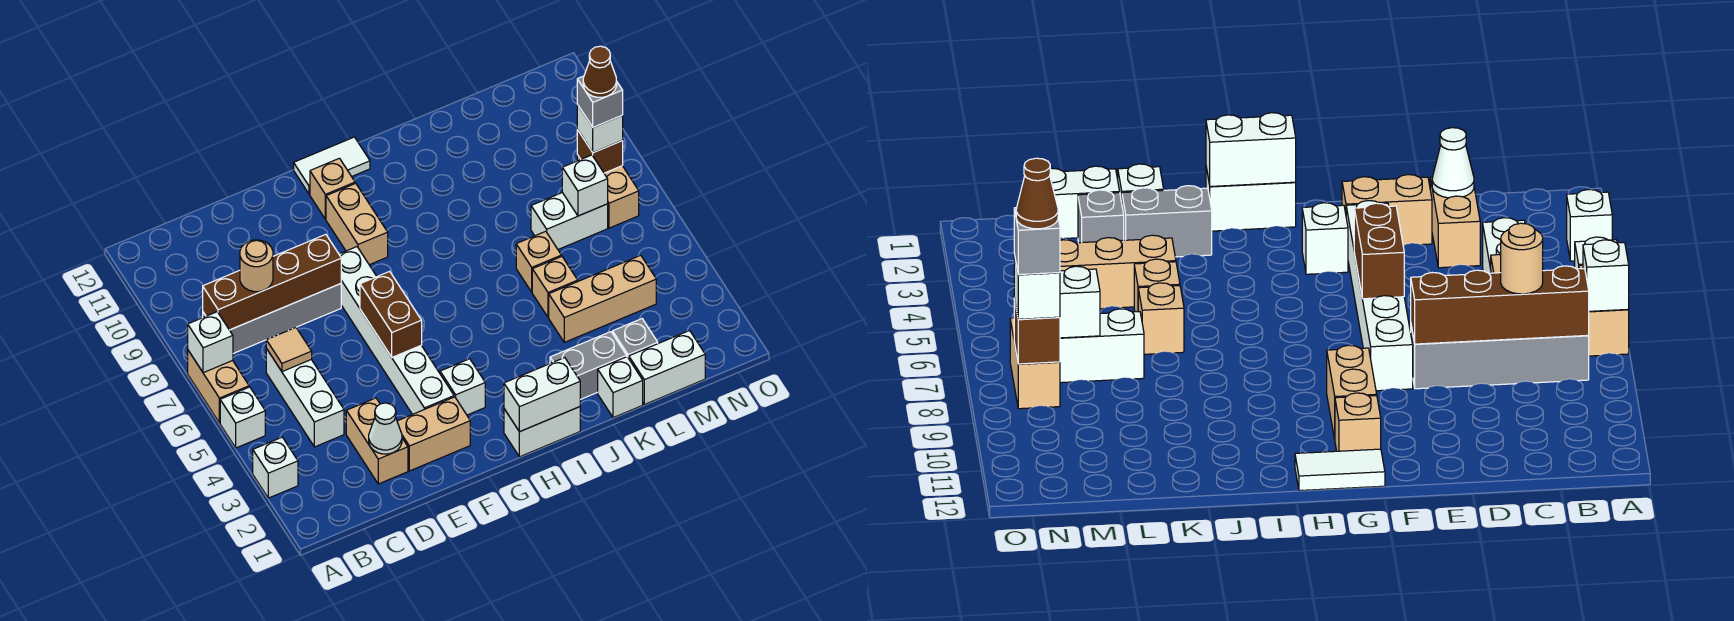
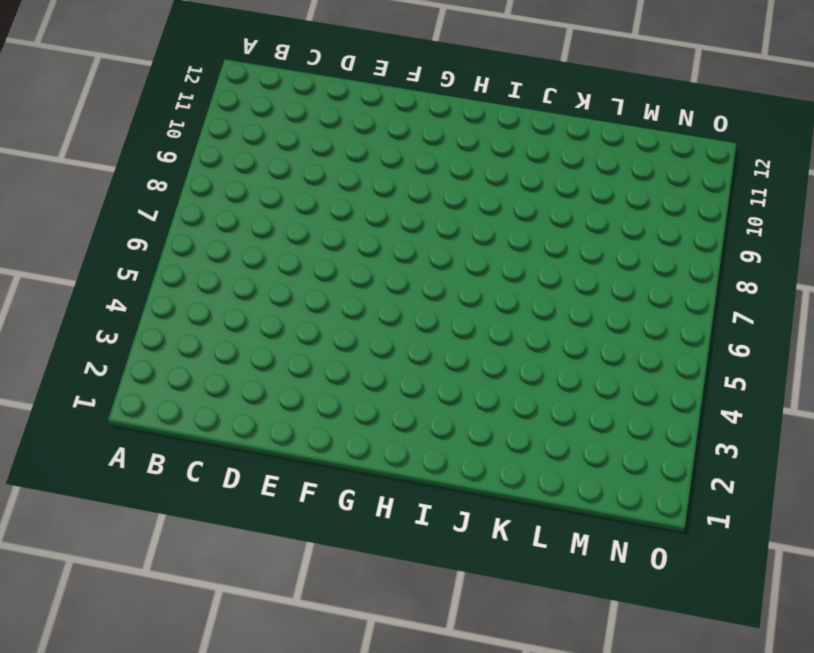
none -> white brick A3 level 1
none -> white brick A5 level 1
none -> tan brick A6:A7 level 1
none -> grey brick B8:E8 level 1

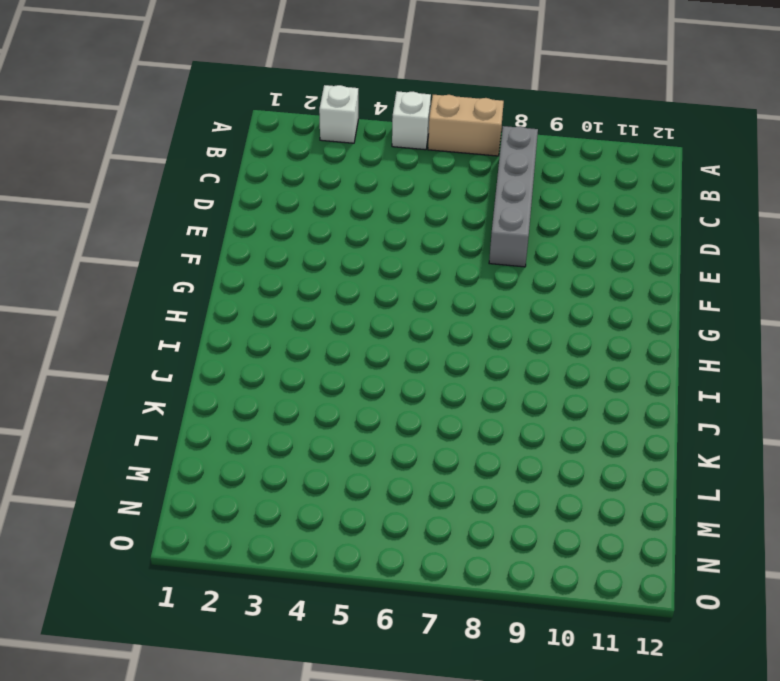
none -> white brick C4:C6 level 1
none -> tan brick D2:D3 level 1
none -> tan brick E2:F2 level 1
none -> white brick F3:F8 level 1

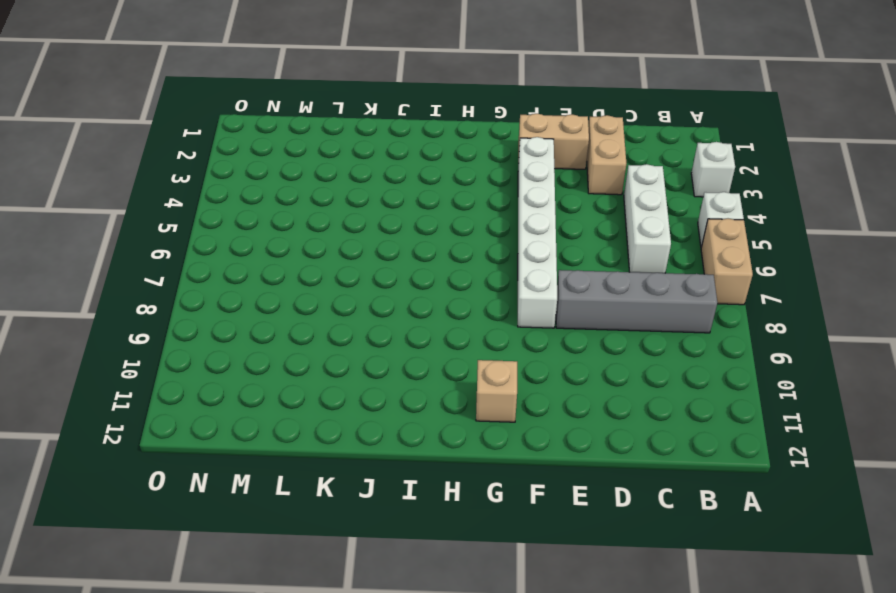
none -> white brick G3 level 1
none -> tan brick G9:G10 level 1
none -> white tile G12:H12 level 1
none -> white brick H1:I1 level 1

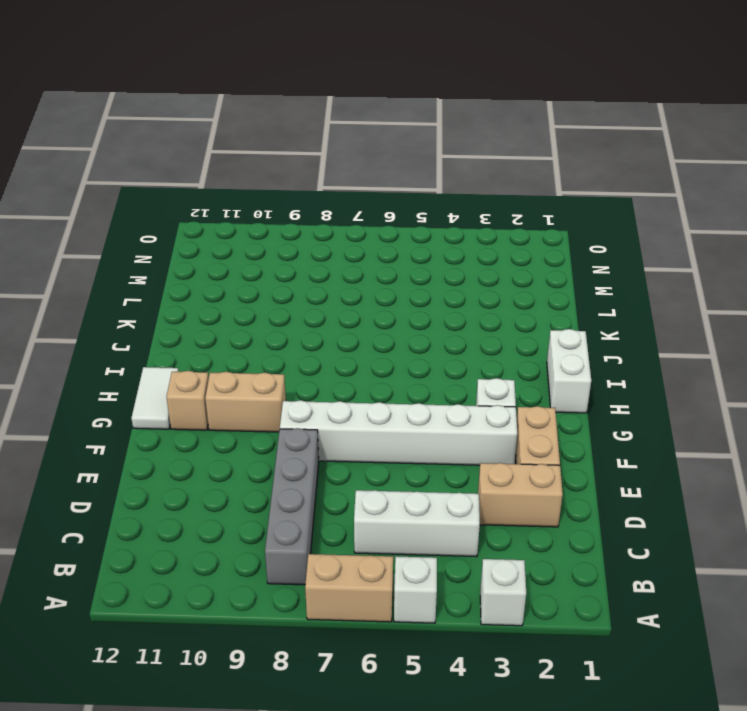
none -> grey brick J2:K2 level 1
none -> white brick K1 level 1
none -> tan brick K4:M4 level 1
none -> tan brick K5 level 1

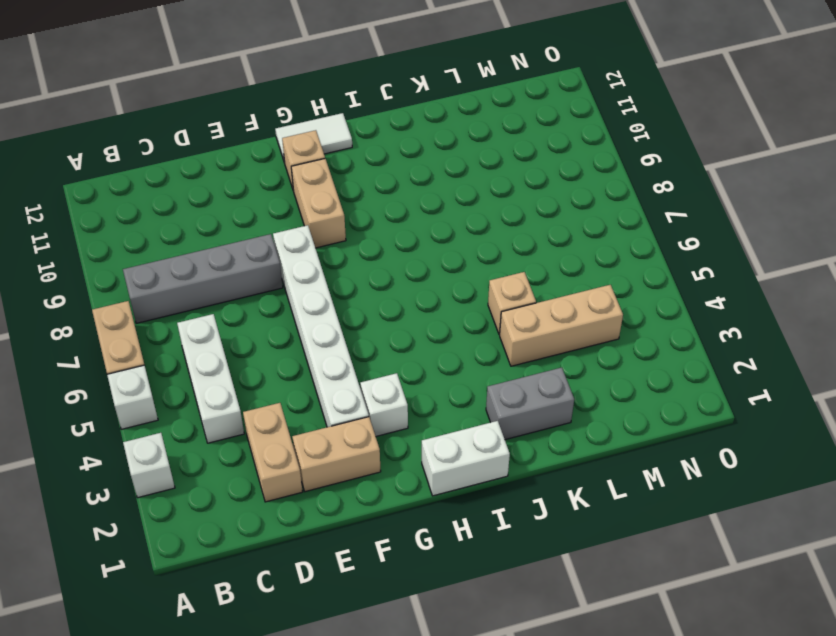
none -> white brick K1 level 1
none -> tan brick K6 level 1
none -> white brick L1:M1 level 1
none -> grey brick L2 level 1

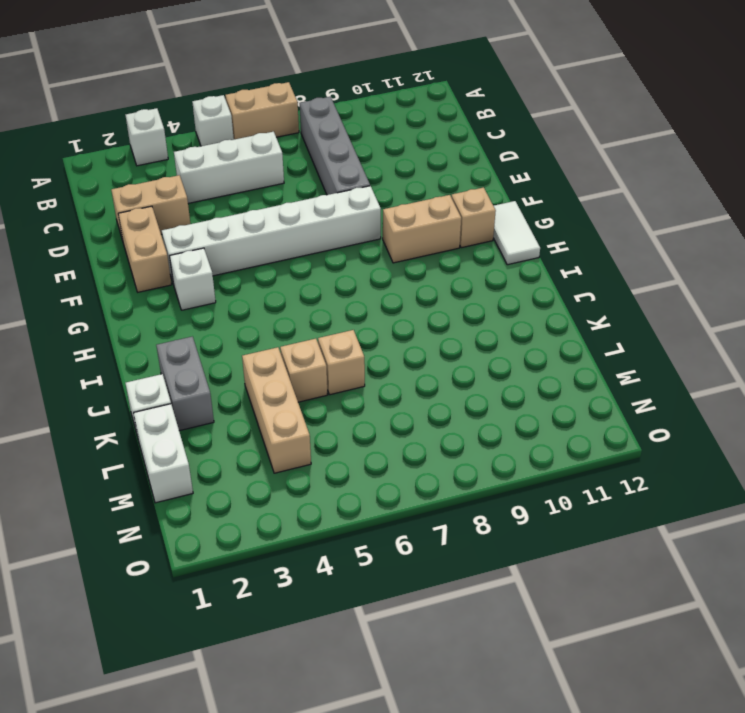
none -> white brick H1:I1 level 1
none -> grey brick L2 level 1
none -> white brick L7:M7 level 1
none -> tan brick N7:N8 level 1

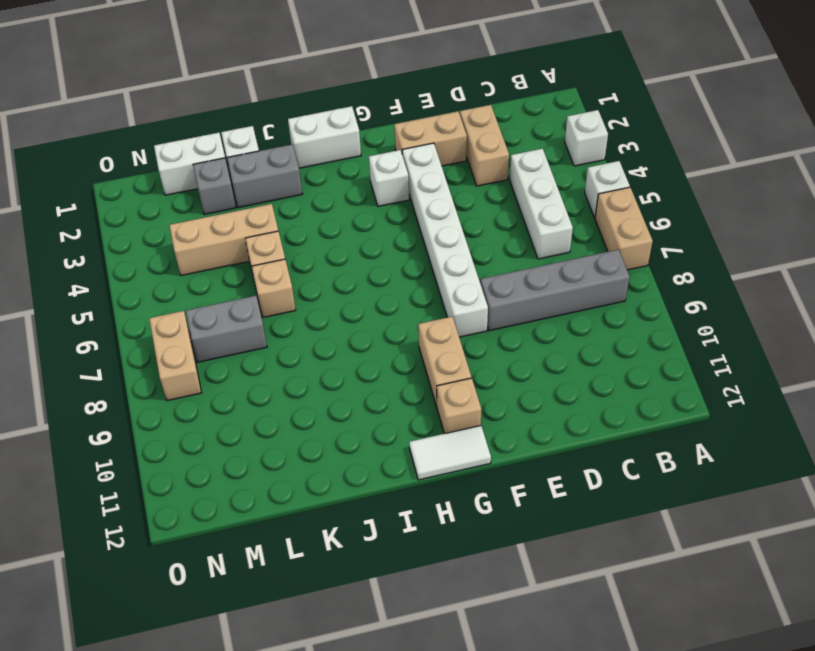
grey brick L7:M7 level 1 -> white brick L7:M7 level 1
none -> white brick A7 level 2
none -> brown brick B8:E8 level 2
none -> tan tile C6 level 2
none -> white cone D2 level 2

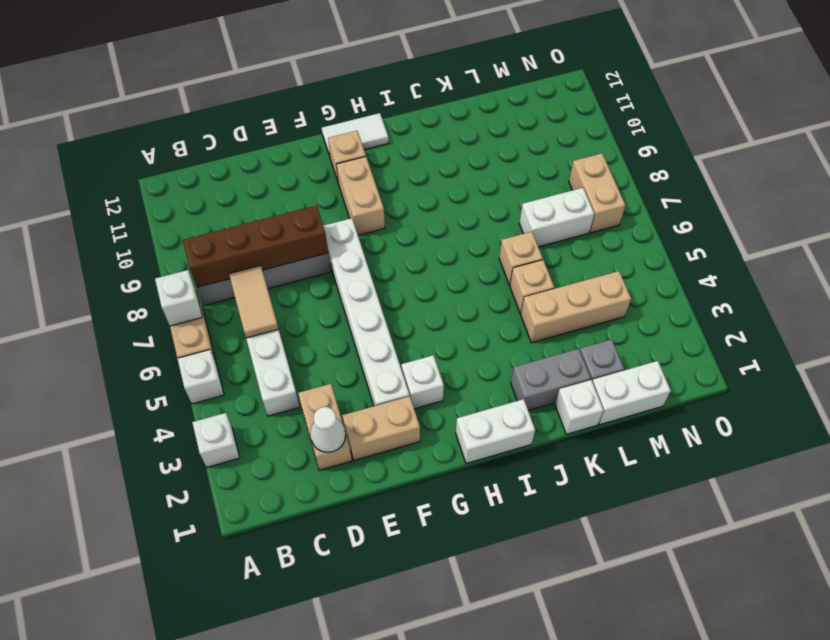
tan tile C6:C7 level 2 -> tan tile C6 level 2
none -> brown brick F5:F6 level 2
none -> white brick H1:I1 level 2
none -> white brick M7 level 2
none -> brown brick N8 level 2

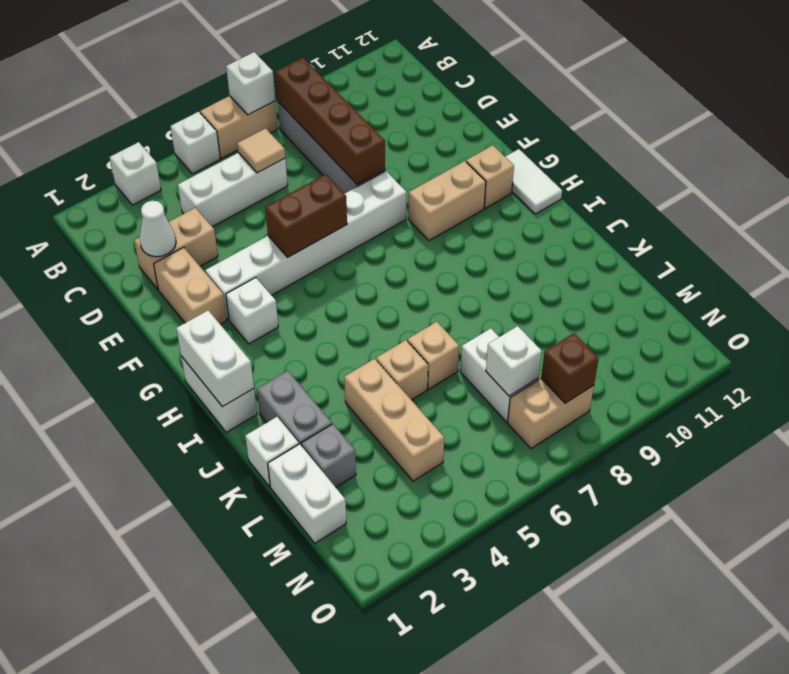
none -> tan round brick C8 level 3
none -> white brick N8 level 3
none -> grey brick N8 level 4
none -> brown cone N8 level 5

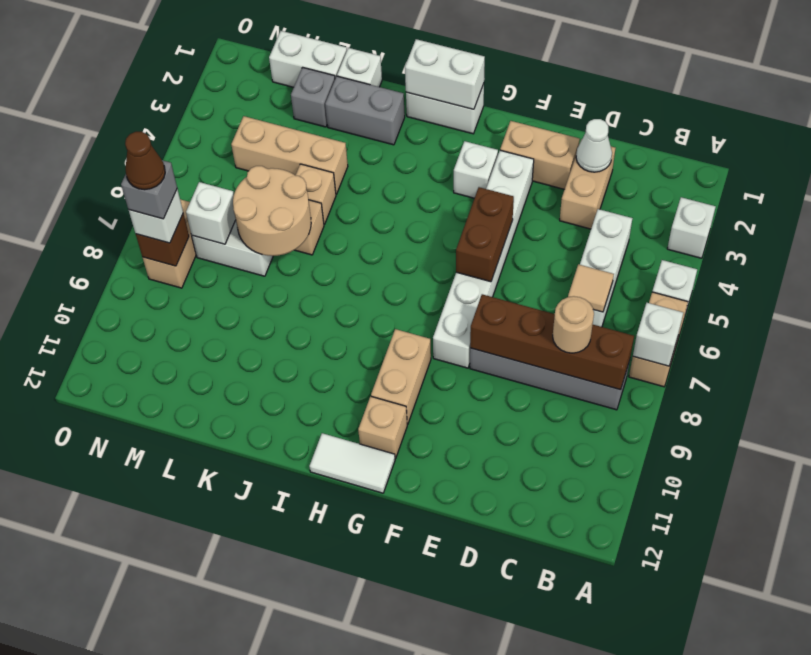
tan round brick K6:L7 level 2 -> none

